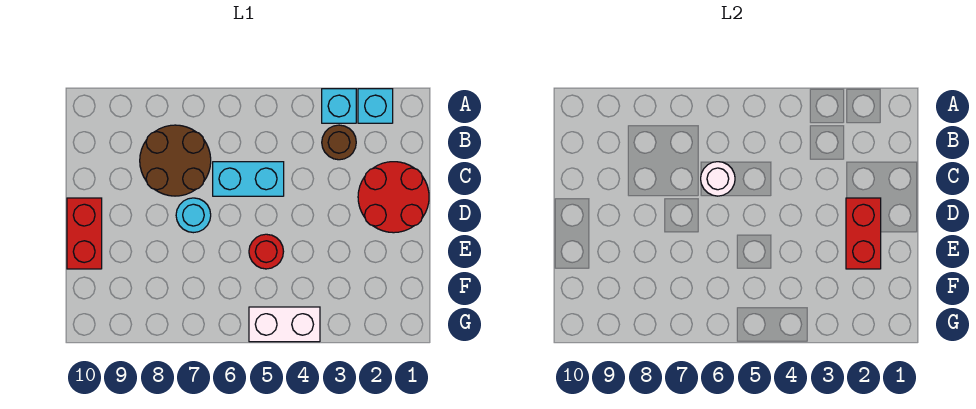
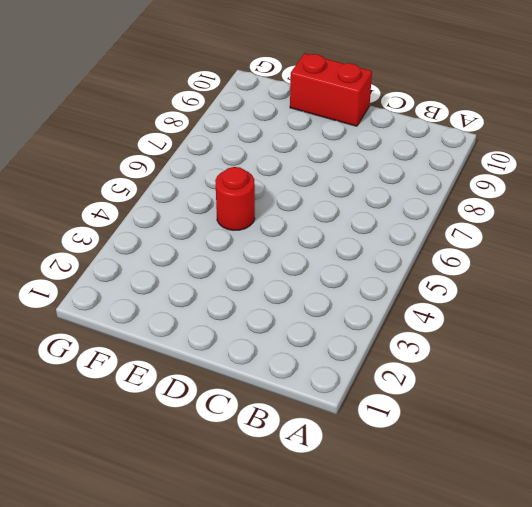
none -> cyan brick A2 level 1
none -> cyan brick A3 level 1
none -> brown round brick B3 level 1

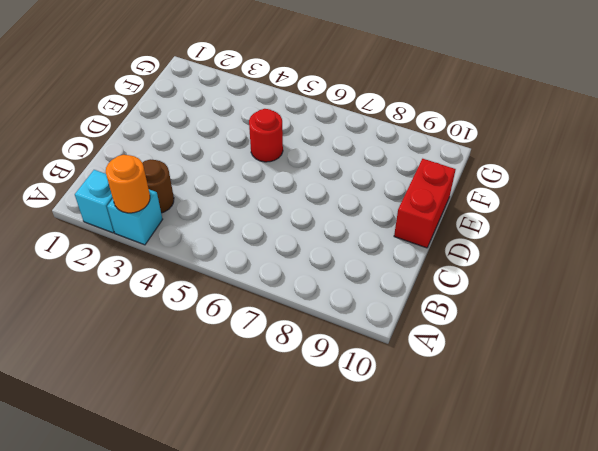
orange round brick A3 level 2 -> none
none -> brown round brick B7:C8 level 1
none -> red round brick C1:D2 level 1
none -> cyan brick C5:C6 level 1

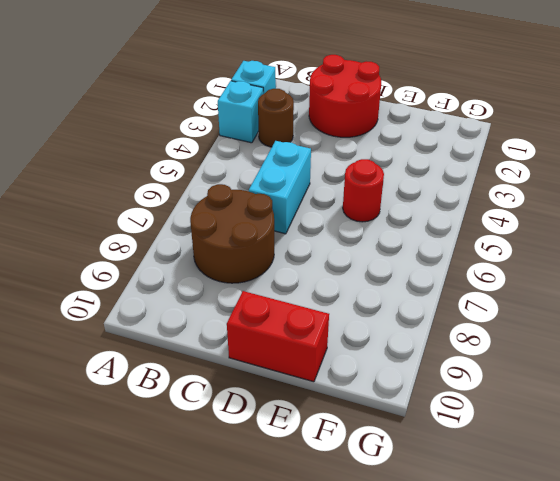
none -> cyan round brick D7 level 1
none -> white brick G4:G5 level 1
none -> white round brick C6 level 2

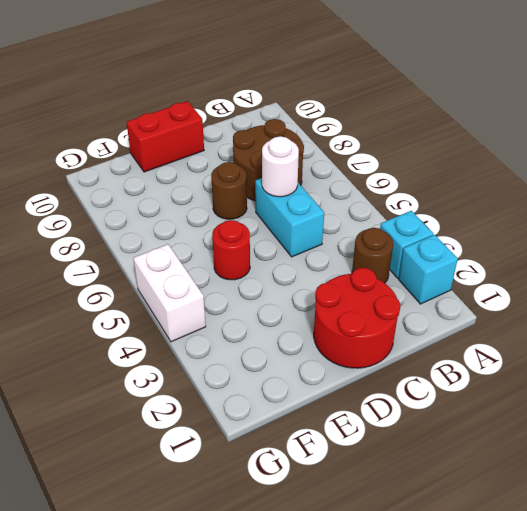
brown round brick D7 level 1 -> cyan round brick D7 level 1
none -> red brick D2:E2 level 2

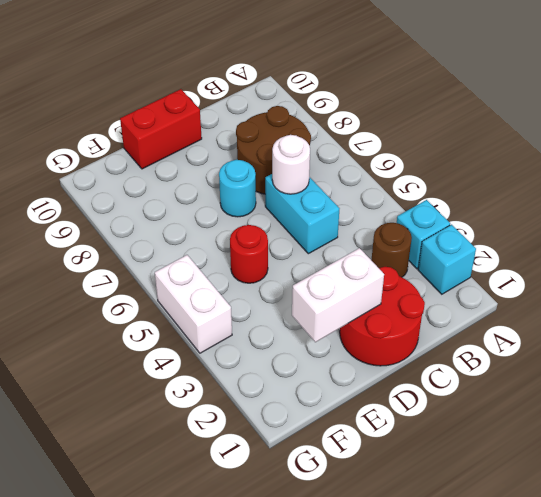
white brick D2:E2 level 2 -> red brick D2:E2 level 2

